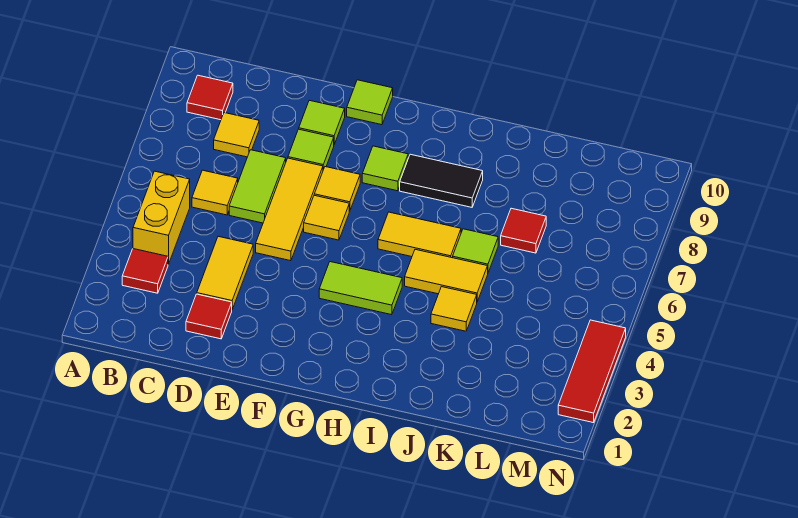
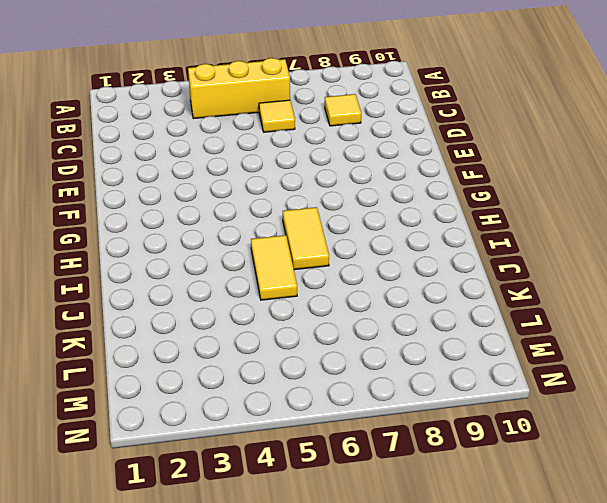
yellow brick B4:B6 level 1 -> yellow brick B4:B5 level 1
none -> red tile B3 level 1
none -> red tile B9 level 1
none -> red tile D2 level 1

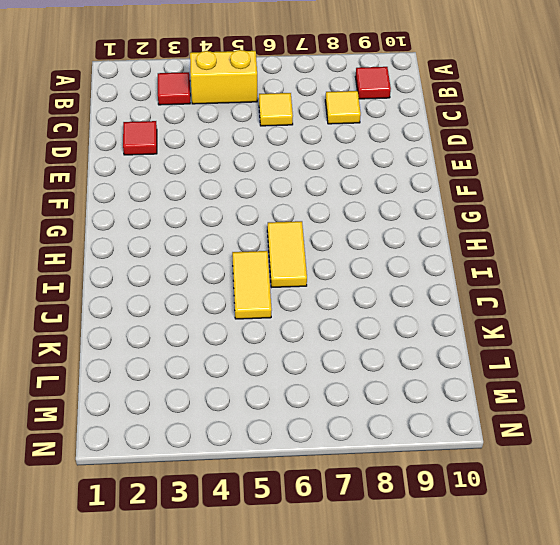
none -> yellow tile D3:D4 level 1
none -> lime tile D6:D7 level 1
none -> yellow tile E5:E7 level 1

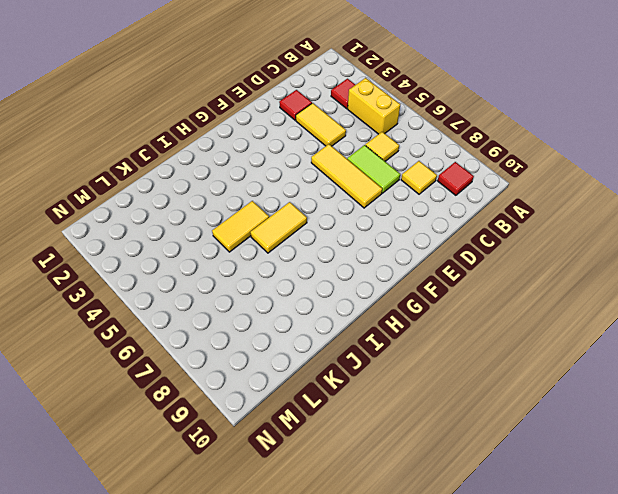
none -> lime tile E8 level 1
none -> lime tile E9 level 1
none -> yellow tile F6 level 1

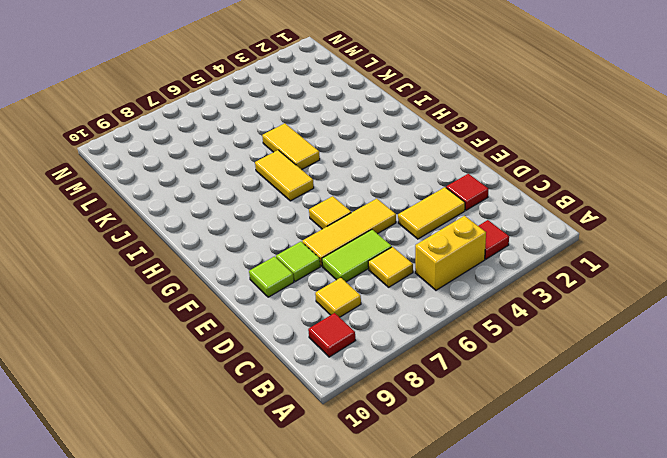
none -> yellow tile F7 level 1
none -> lime tile F10 level 1
none -> lime tile G4:H4 level 1

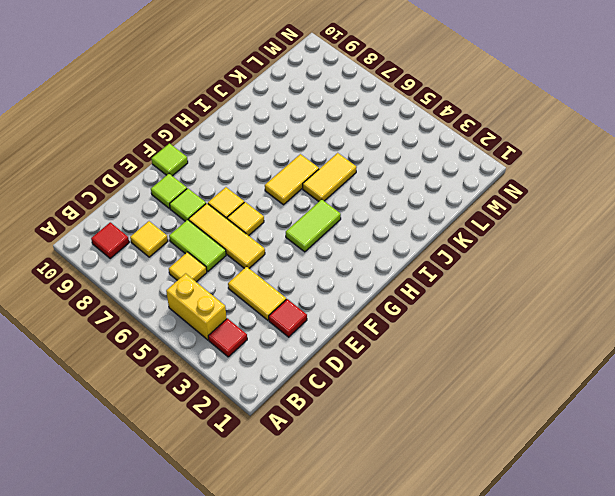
none -> lime tile G8 level 1
none -> black tile H8:I8 level 1
none -> yellow tile J4 level 1

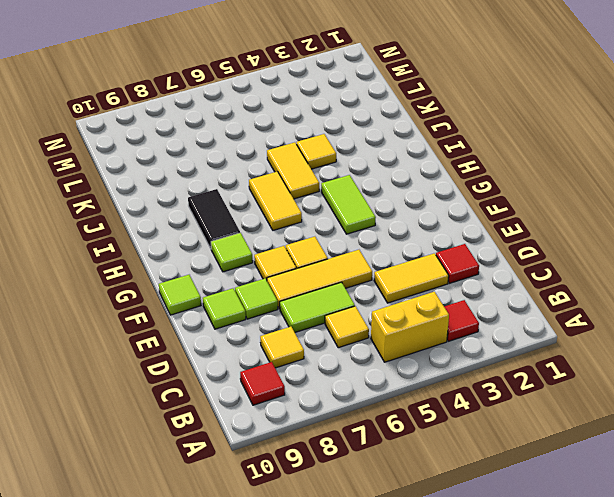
none -> lime tile J6 level 1
none -> red tile K7 level 1
none -> red tile N2:N4 level 1

